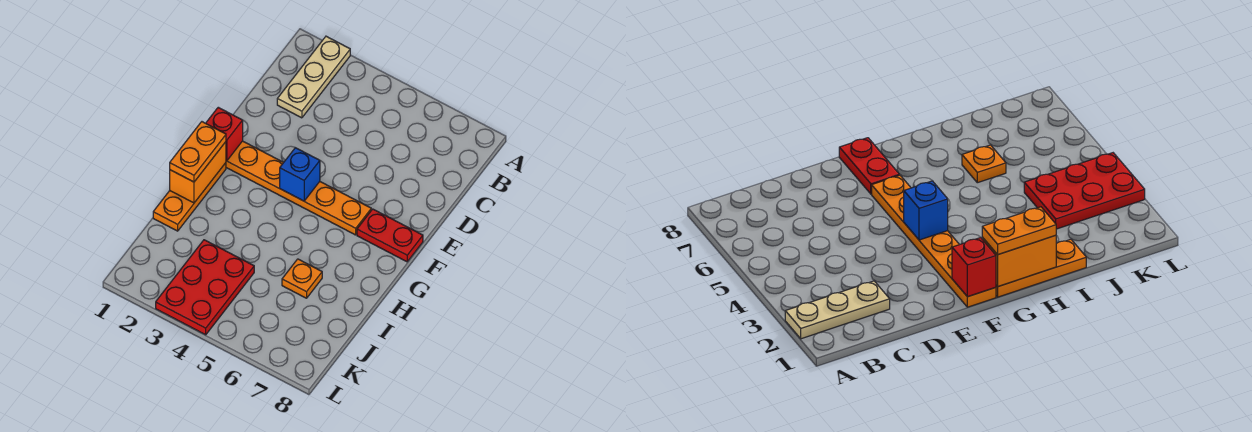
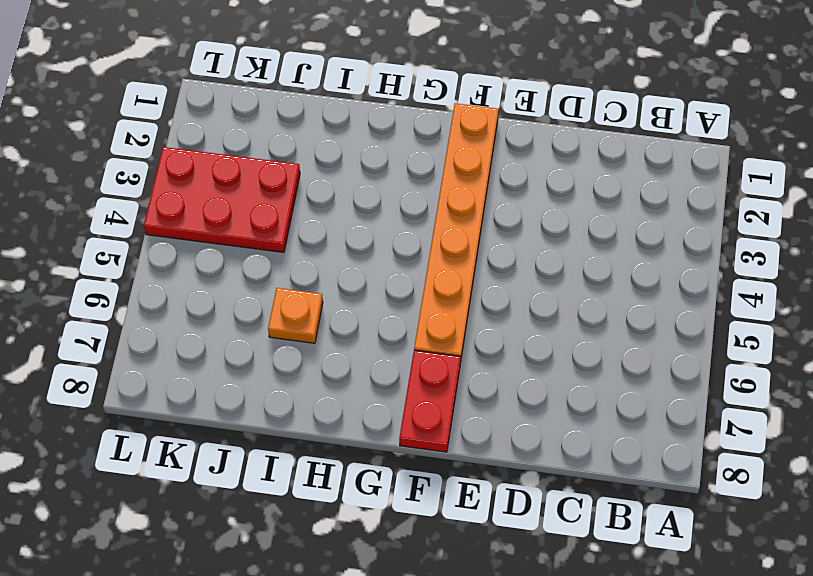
none -> tan plate A2:C2 level 1
none -> orange plate G1:I1 level 1

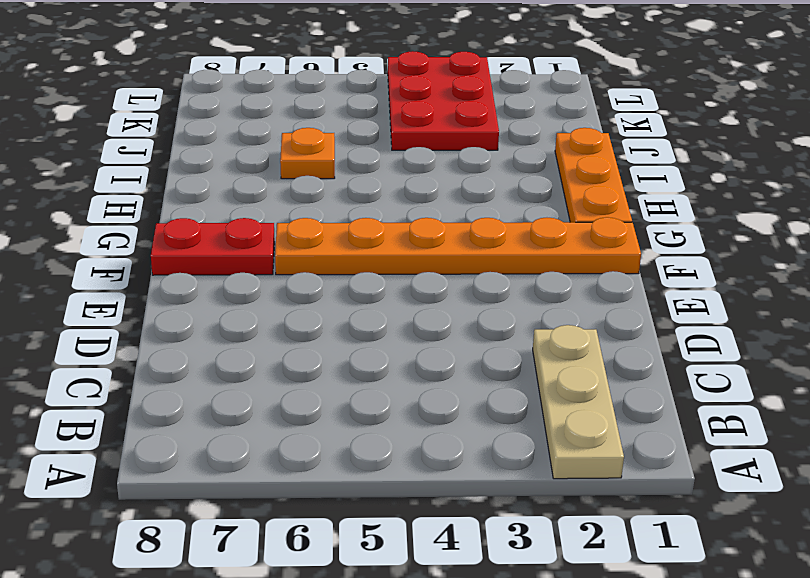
none -> red brick F1 level 2
none -> blue brick F4 level 2

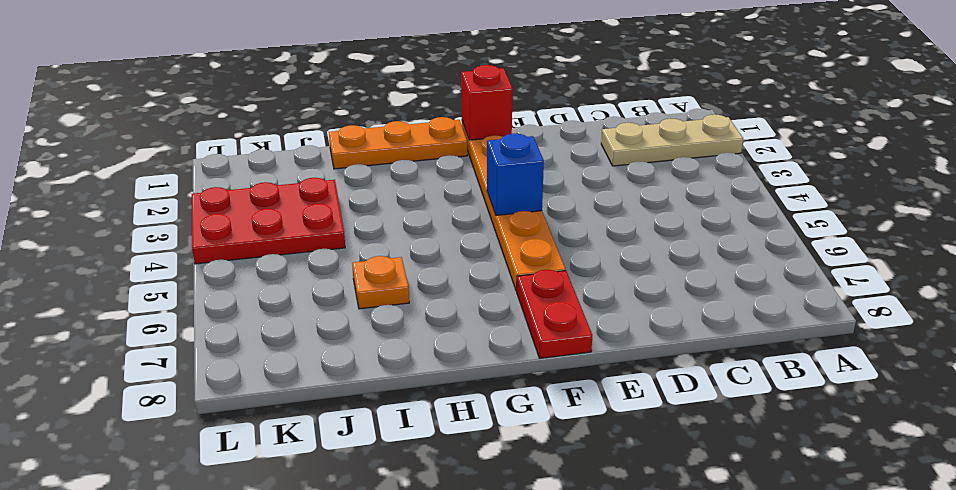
none -> orange brick G1:H1 level 2
none -> orange plate G1:H1 level 3

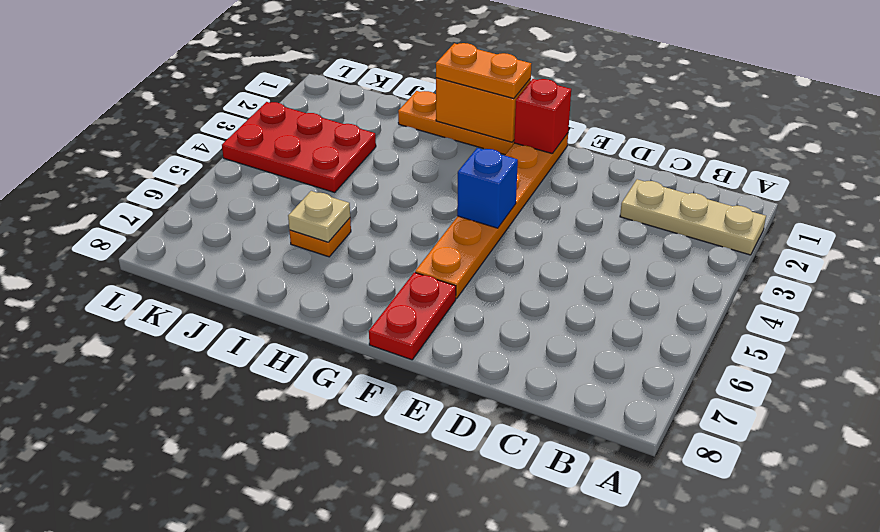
tan plate I6 level 2 -> none

